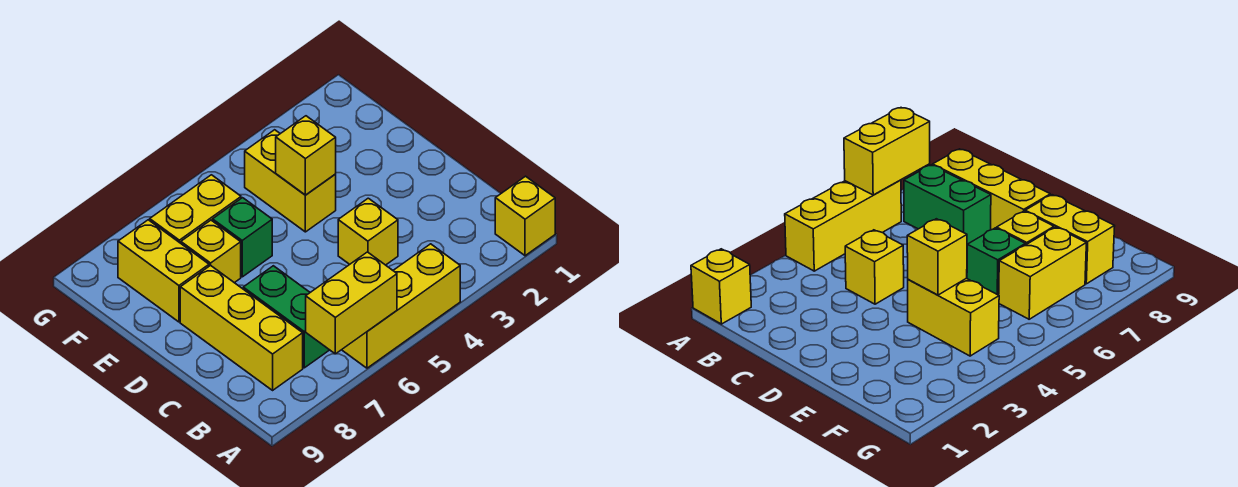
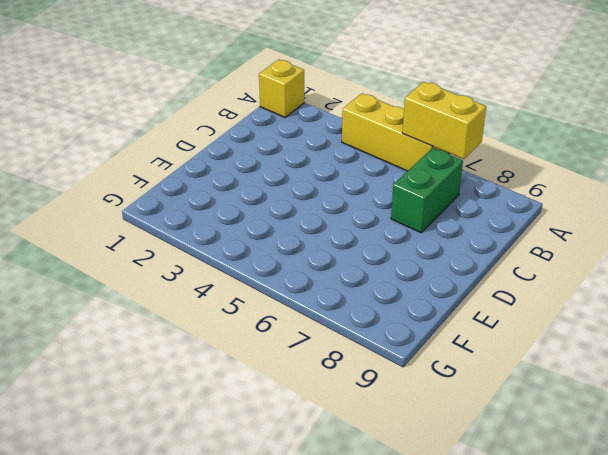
none -> yellow brick B8:D8 level 1
none -> yellow brick C4 level 1
none -> yellow brick E4:F4 level 1

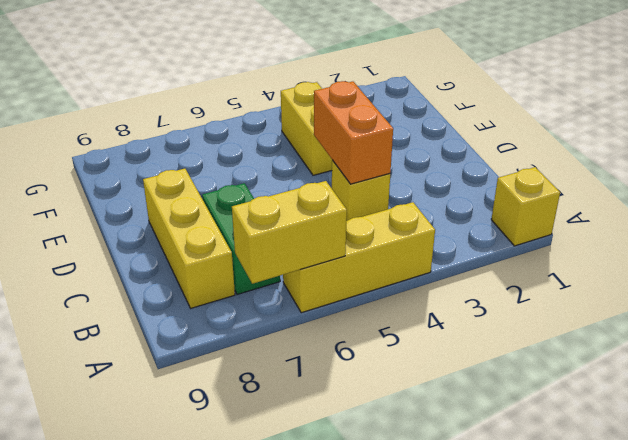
orange brick C4:D4 level 2 -> none
none -> green brick E6 level 1
none -> yellow brick E7 level 1
none -> yellow brick E8:F8 level 1

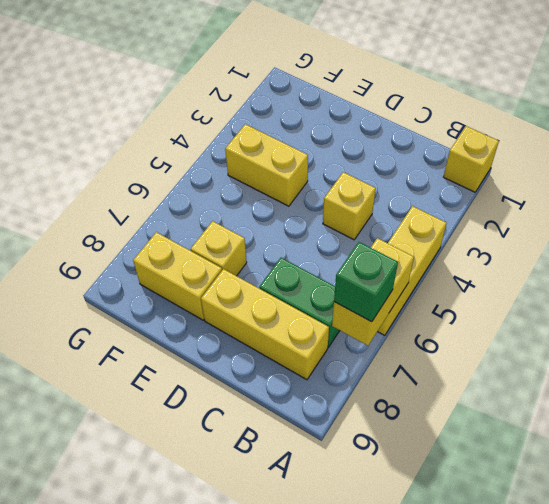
green brick A7 level 3 -> green brick E6 level 1
none -> yellow brick F6:F7 level 1
none -> yellow brick E4 level 2

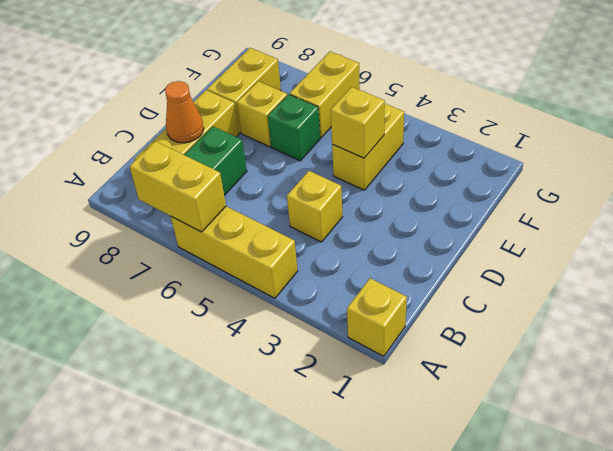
orange cone C8 level 2 -> none
yellow brick F6:G6 level 1 -> yellow brick F6:F7 level 1

